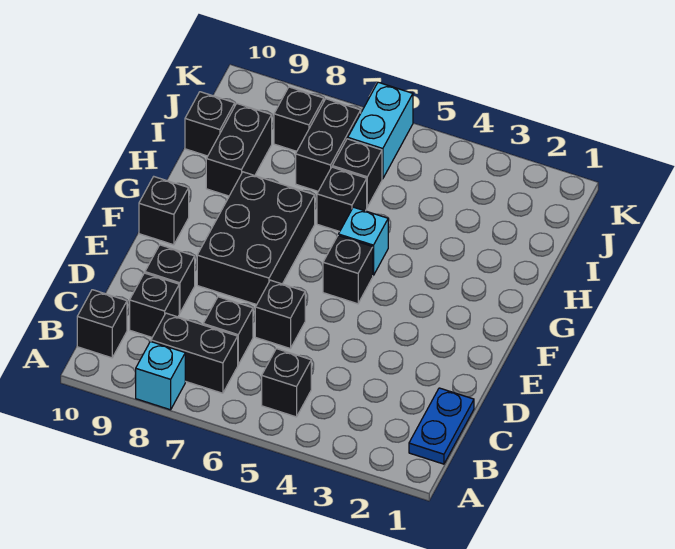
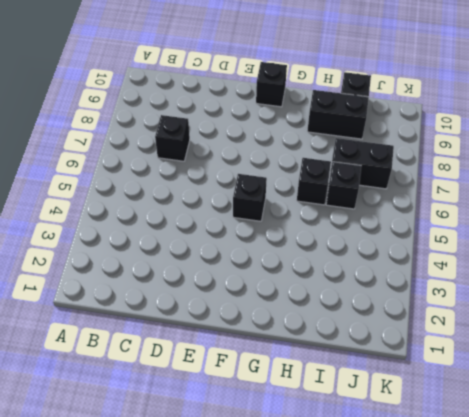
none -> cyan brick A8 level 1
none -> blue plate B1:C1 level 1
none -> black brick B5 level 1

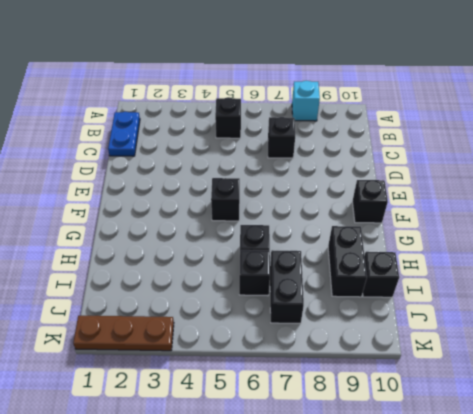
brown plate K1:K3 level 1 -> none
none -> black brick B7:B8 level 1
none -> black brick B10 level 1
none -> black brick C9 level 1

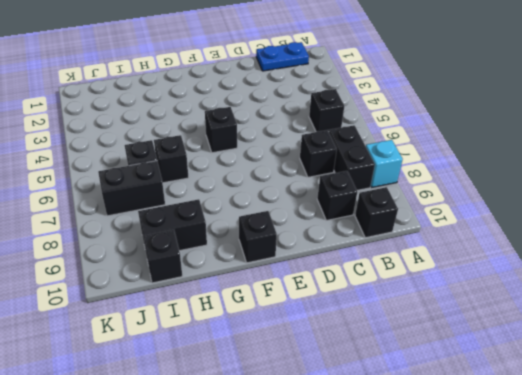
none -> black brick D6 level 1
none -> black brick D9 level 1
none -> black brick E7:G8 level 1

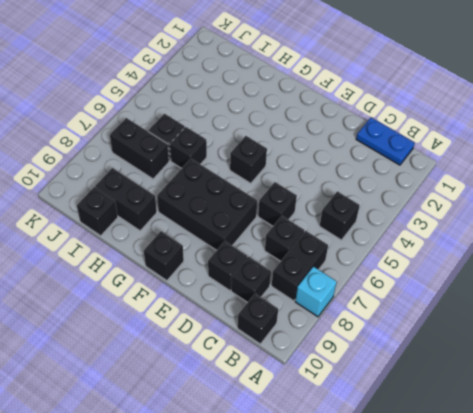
none -> cyan brick G5 level 1
none -> cyan brick J6:K6 level 1
none -> black brick J8 level 1

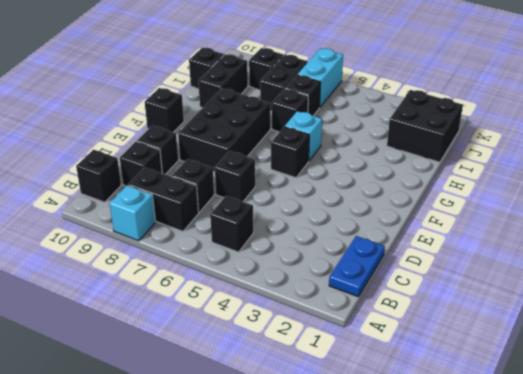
black brick I1:J2 level 1 -> none

